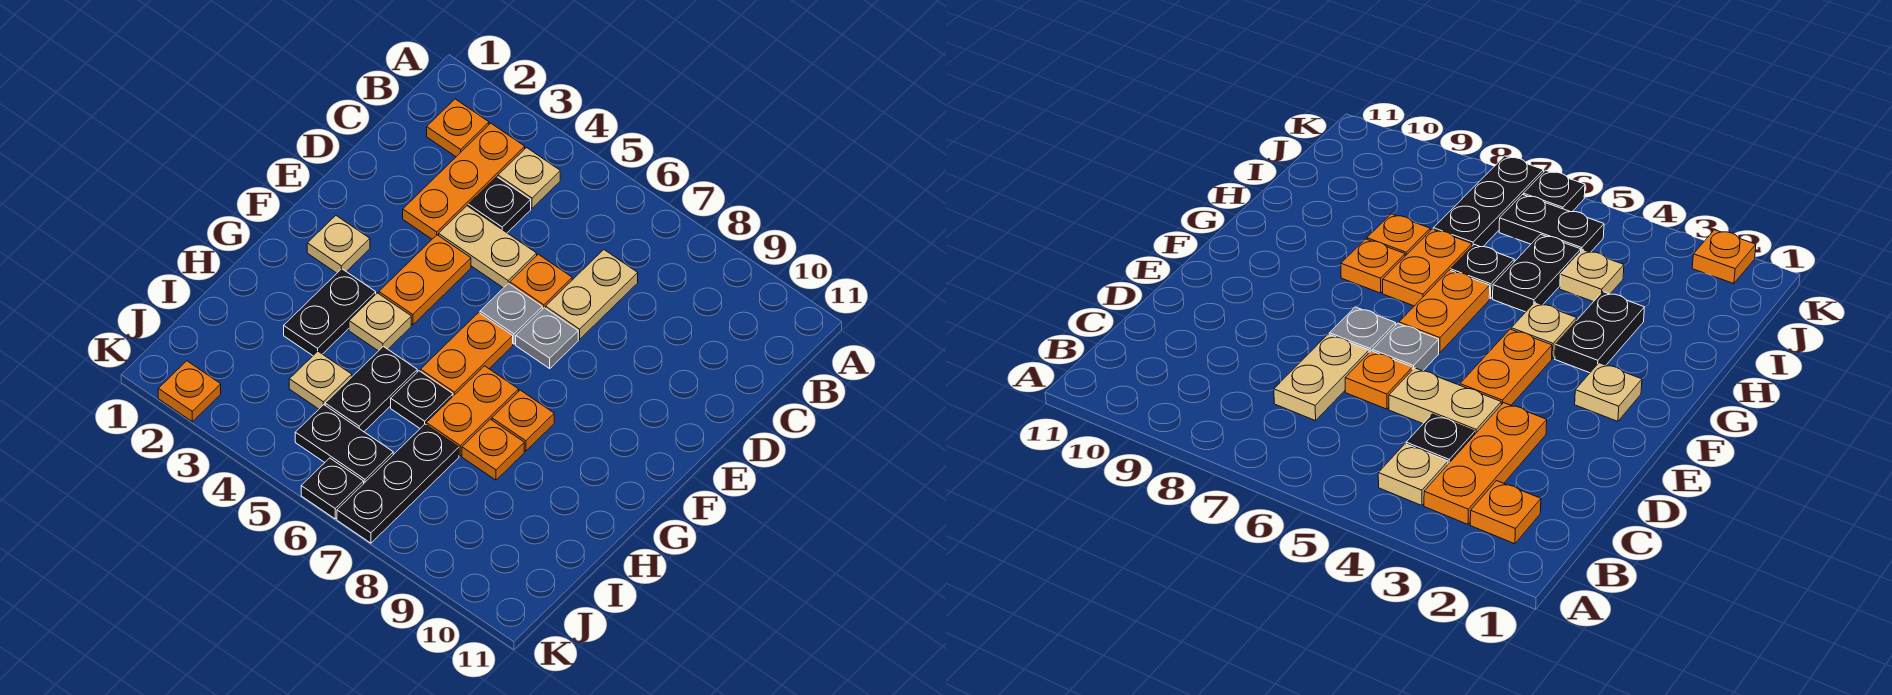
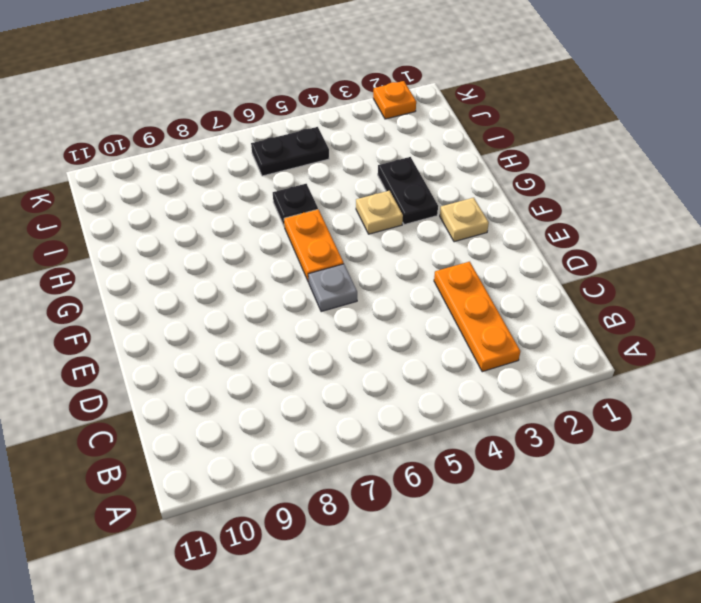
none -> orange plate B2 level 1
none -> tan plate B4 level 1
none -> black plate C4 level 1

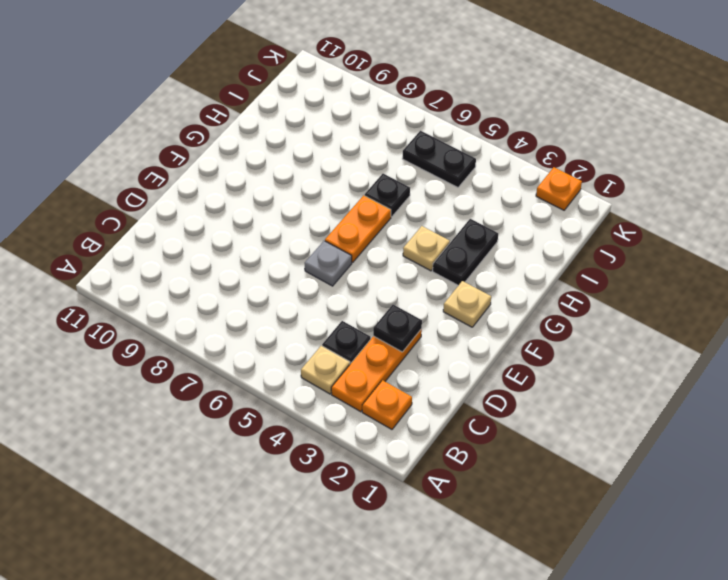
black plate D3 level 2 -> black plate K6 level 1
none -> tan plate C7:D7 level 1
none -> tan plate D4:D5 level 1
none -> orange plate D6 level 1

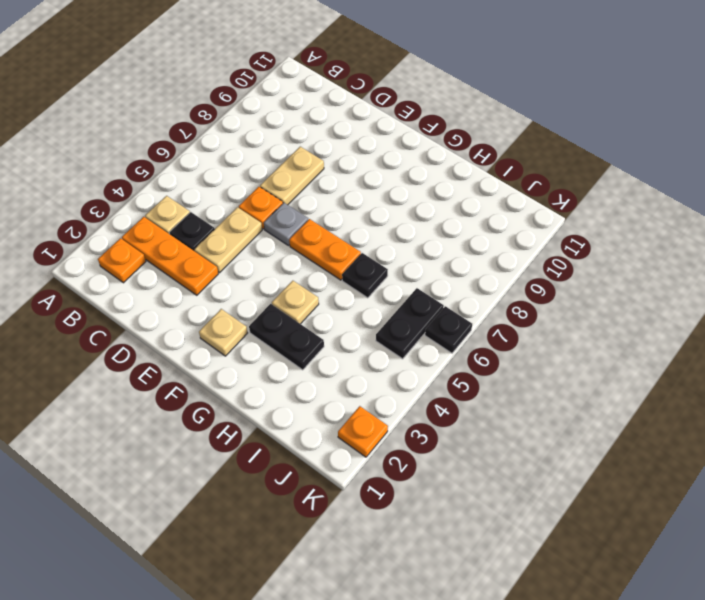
tan plate D7:D8 level 1 -> tan plate C7:D7 level 1
none -> orange plate E4:F4 level 1
none -> grey plate E7 level 1
none -> orange plate G7:H7 level 1

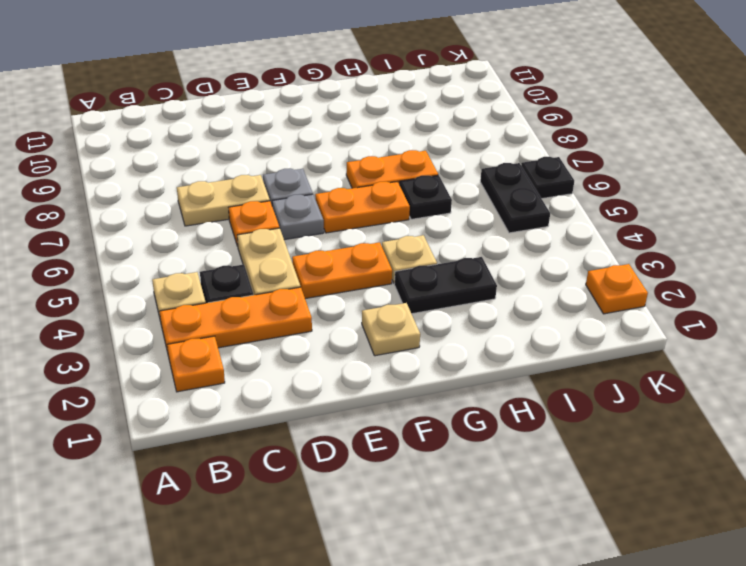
none -> orange plate G8 level 1
none -> black plate H5:I5 level 1
none -> orange plate H8 level 1

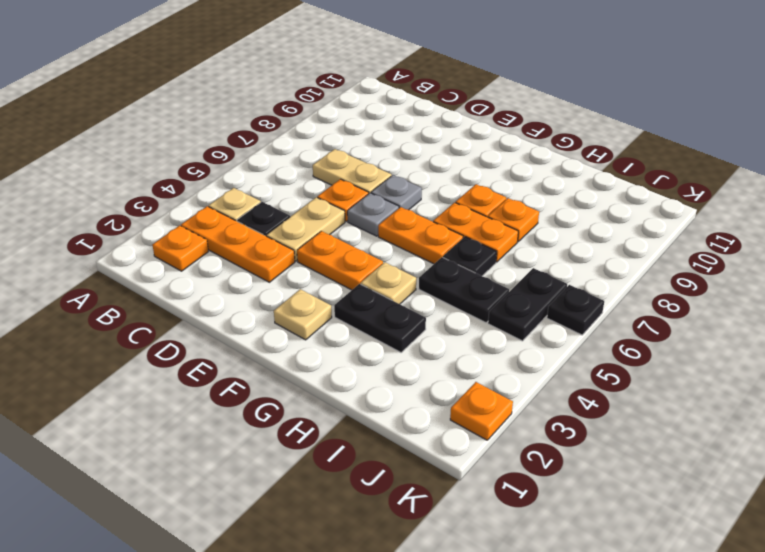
none -> tan plate I4 level 1
none -> black plate I7:K7 level 1

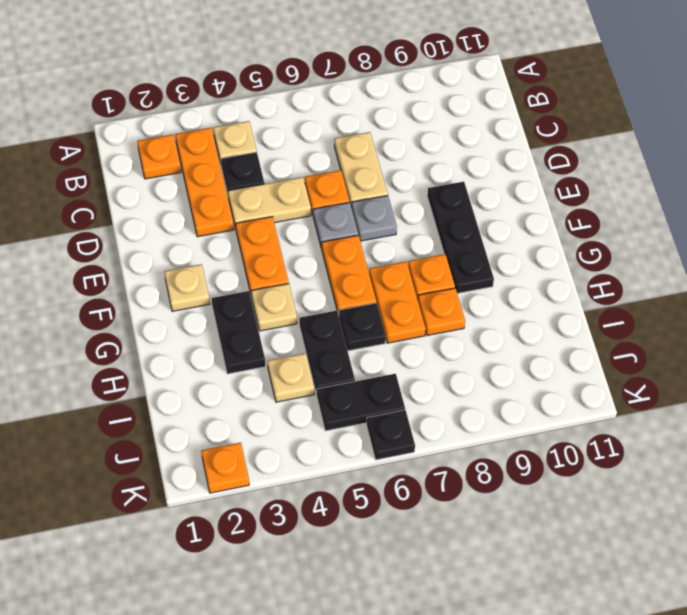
black plate E9:G9 level 1 -> black plate I7:K7 level 1

